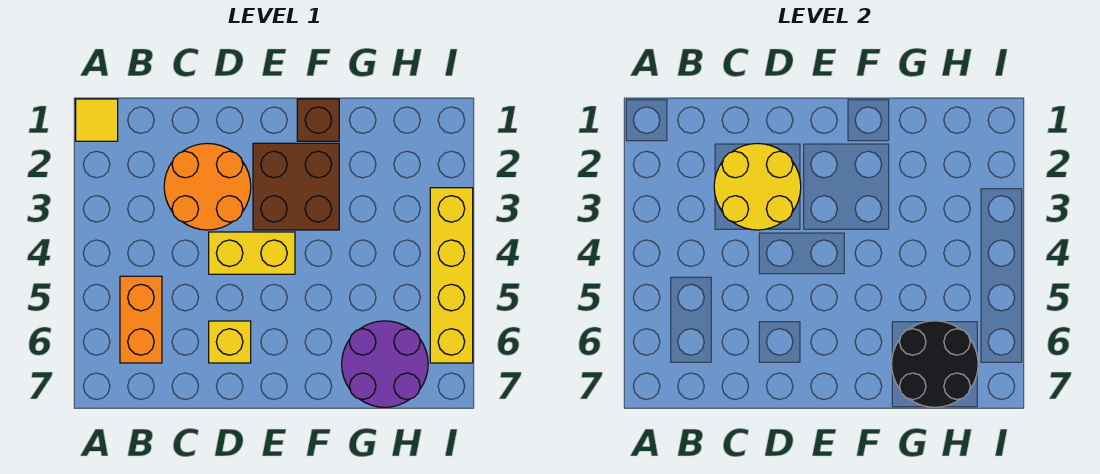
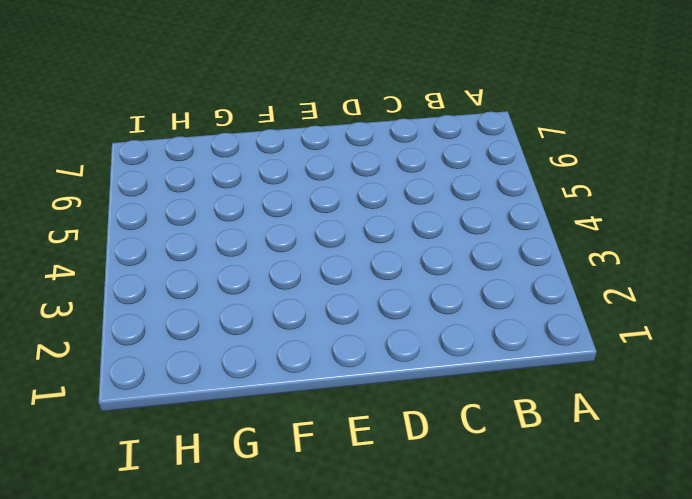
none -> yellow tile A1 level 1
none -> orange brick B5:B6 level 1

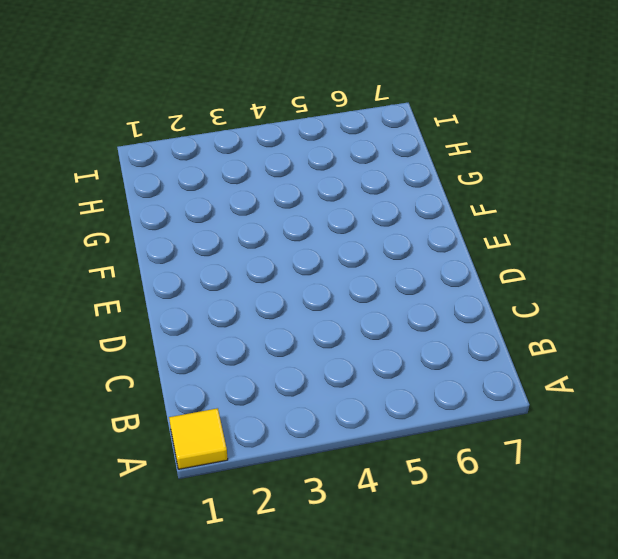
none -> orange brick B5:B6 level 1
none -> orange round brick C2:D3 level 1

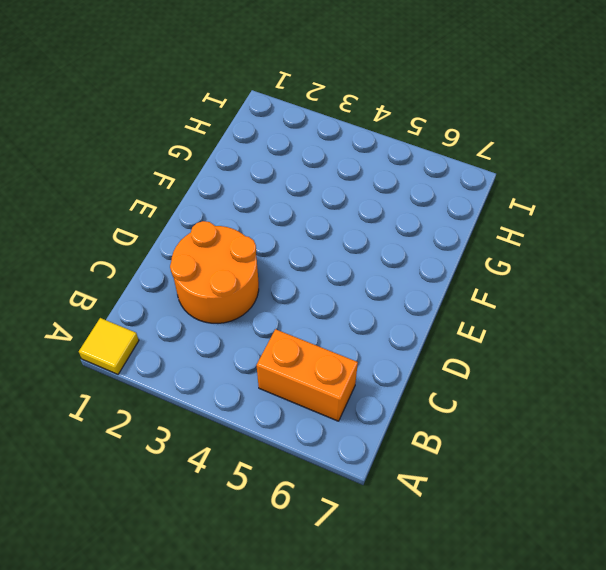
none -> yellow brick D4:E4 level 1
none -> yellow brick D6 level 1

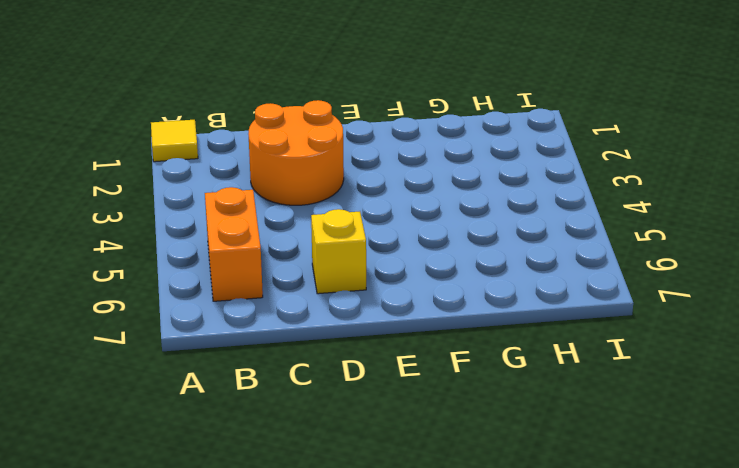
none -> yellow brick D4:E4 level 1
none -> brown brick E2:F3 level 1

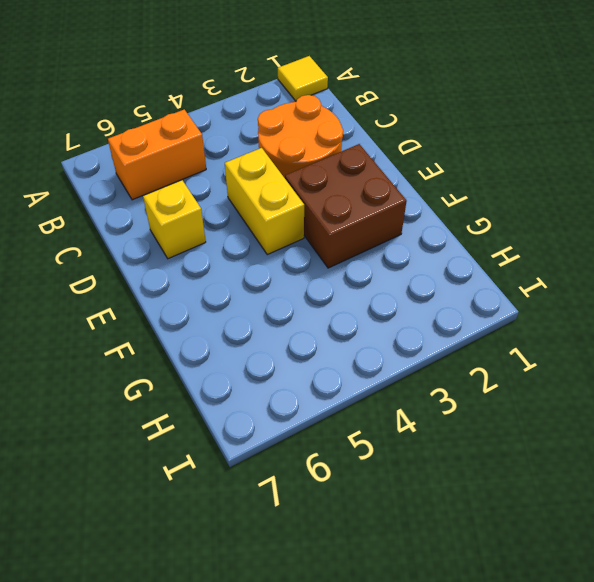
none -> brown brick F1 level 1
none -> purple round brick G6:H7 level 1

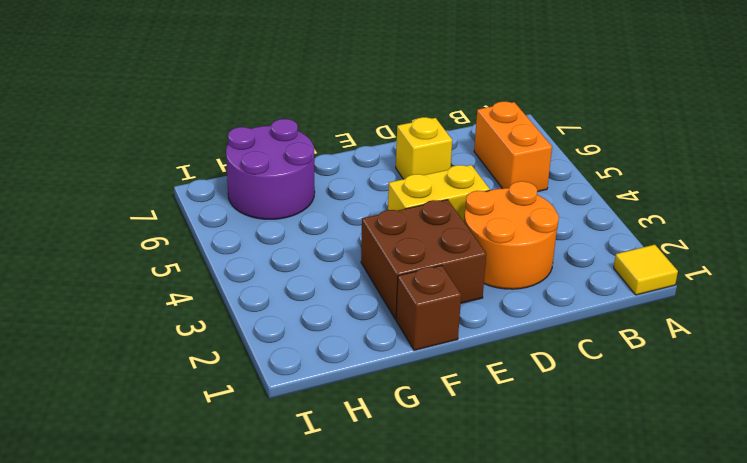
none -> yellow brick I3:I6 level 1
none -> yellow round brick C2:D3 level 2

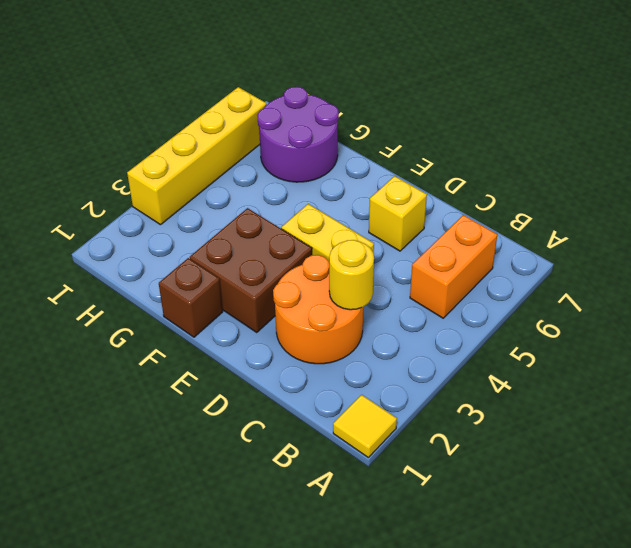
yellow round brick C3 level 2 -> yellow round brick C2:D3 level 2
none -> black round brick G6:H7 level 2

